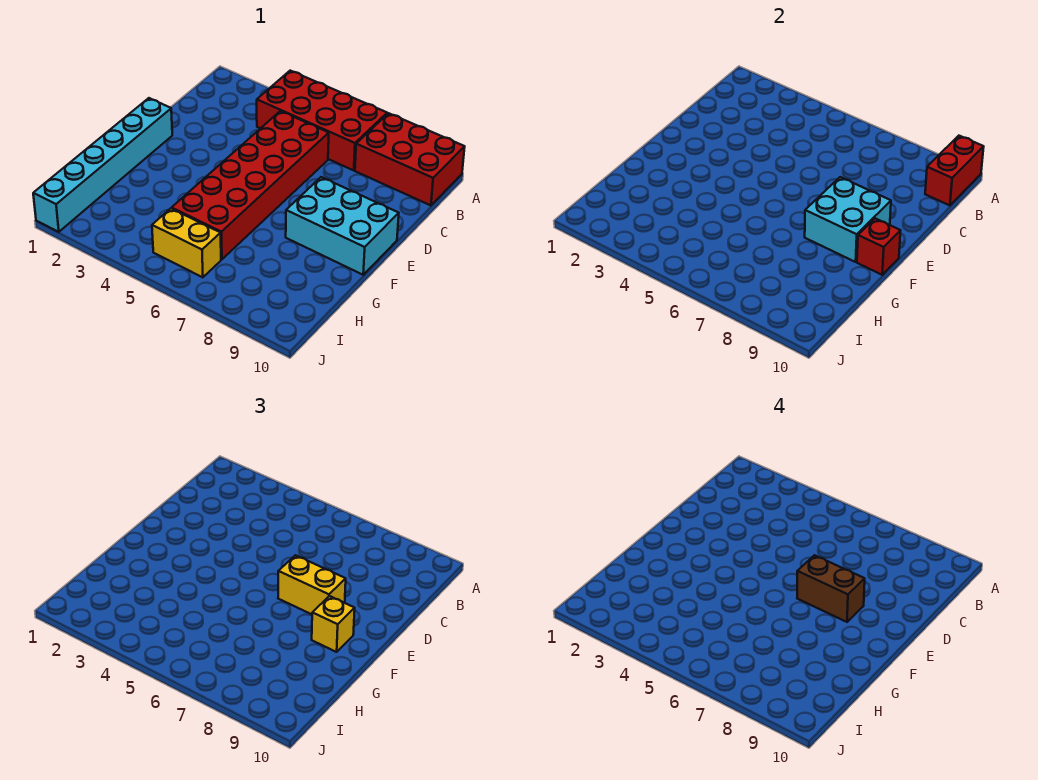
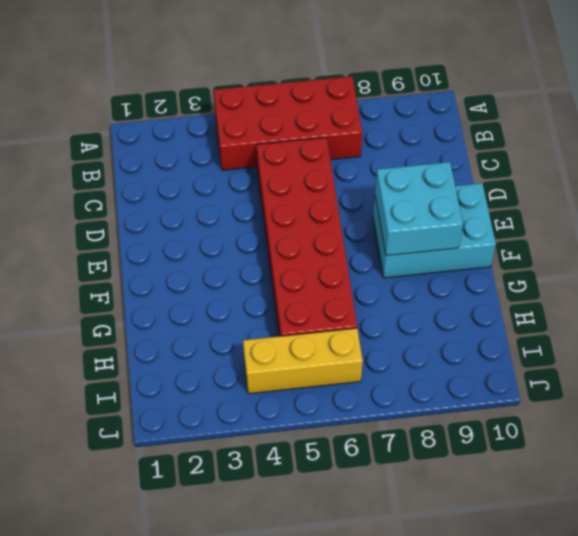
yellow brick I4:I6 level 1 -> yellow brick I5:I6 level 1
none -> red brick A8:B10 level 1
none -> cyan brick E1:J1 level 1
none -> red brick A10:B10 level 2

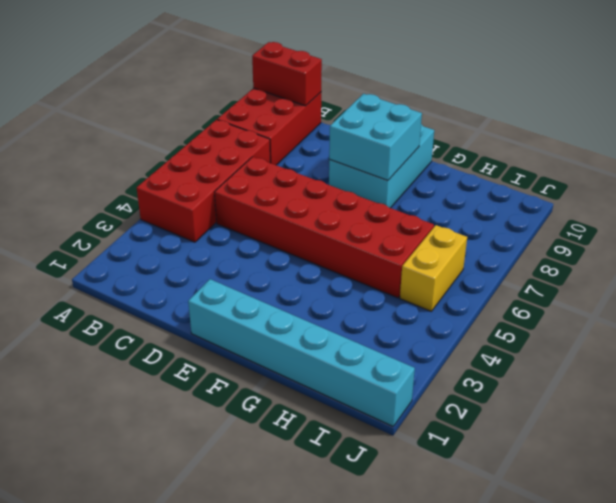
none -> red brick F10 level 2
none -> yellow brick E7:E8 level 3
none -> yellow brick F9 level 3

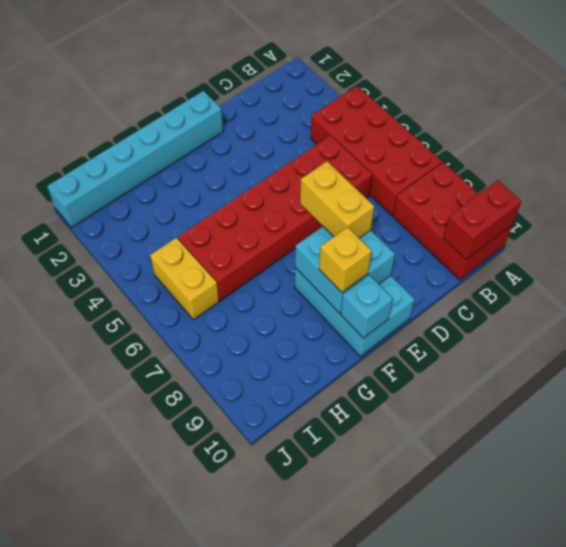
cyan brick F10 level 2 -> red brick F10 level 2
none -> brown brick E7:E8 level 4

